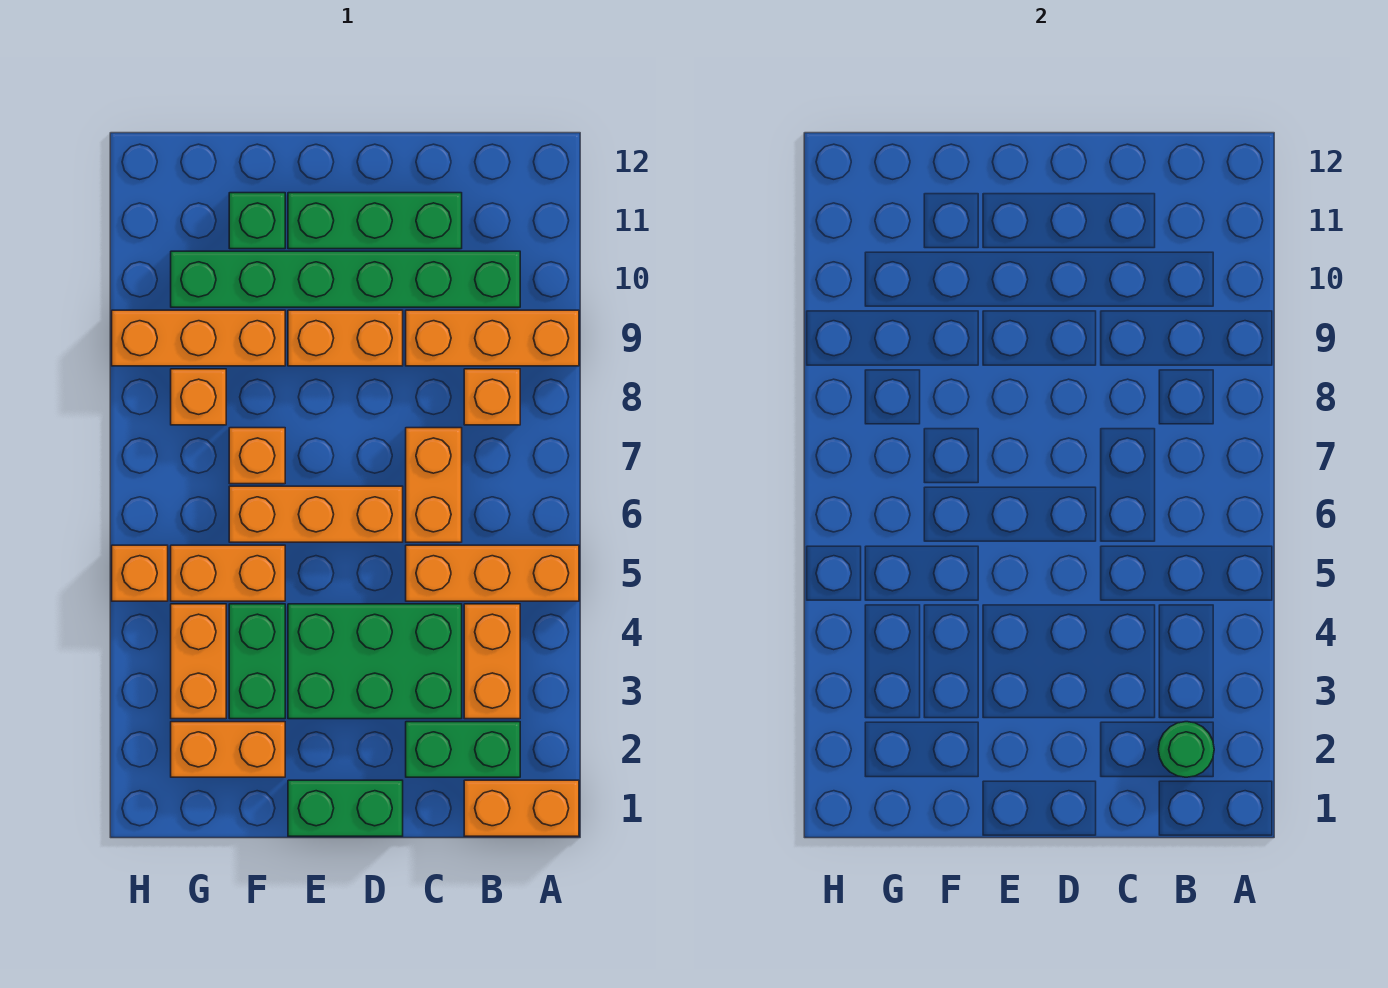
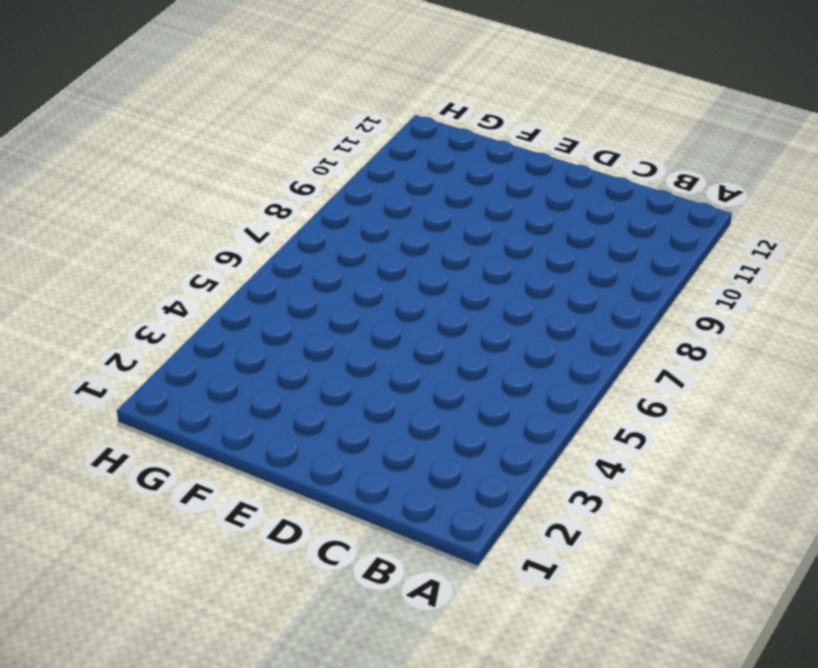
none -> orange brick A1:B1 level 1
none -> orange brick A5:C5 level 1
none -> orange brick A9:C9 level 1

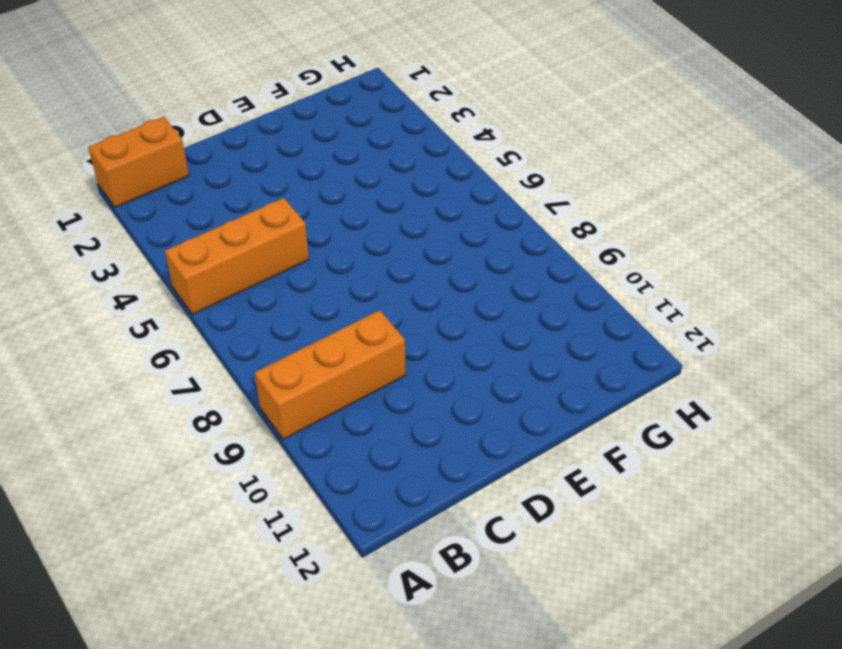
none -> green brick B2:C2 level 1
none -> orange brick B3:B4 level 1
none -> orange brick B8 level 1

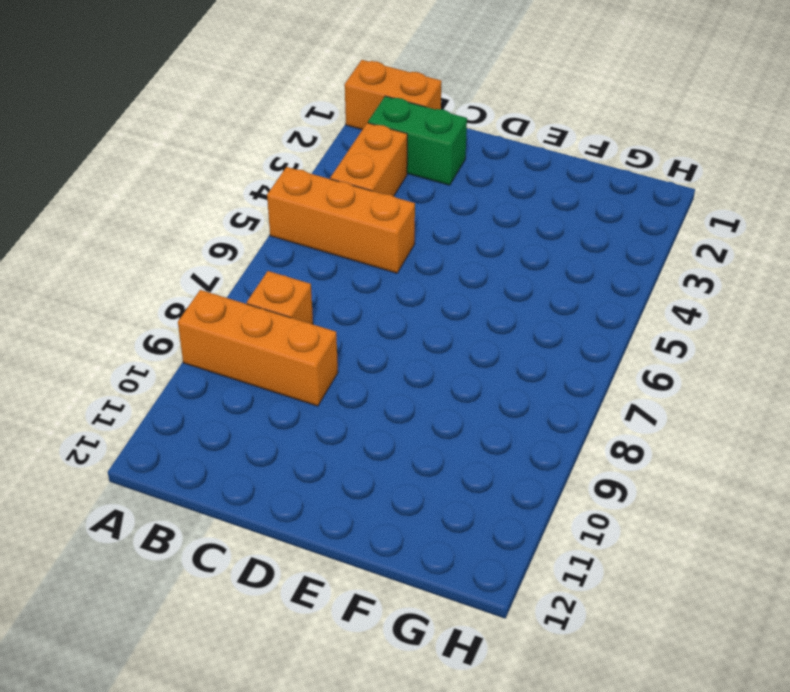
none -> green brick B10:G10 level 1
none -> green brick C3:E4 level 1
none -> orange brick C6:C7 level 1

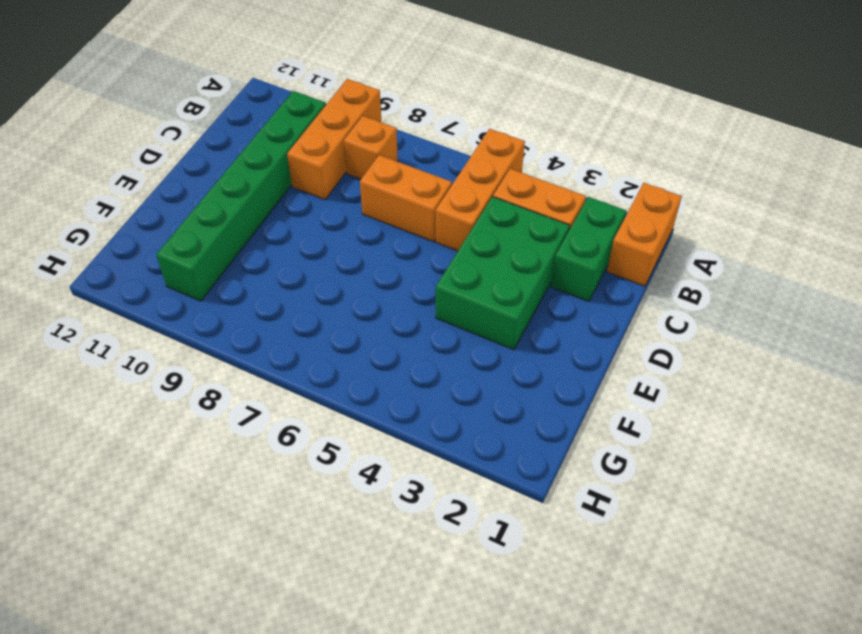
none -> green brick C11:E11 level 1
none -> green brick D1:E1 level 1
none -> orange brick D6:F6 level 1

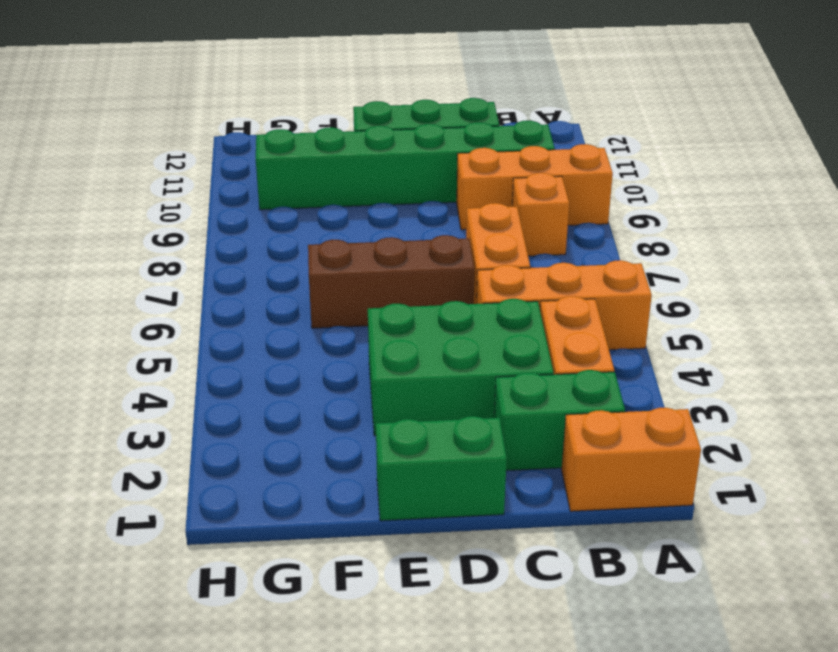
brown brick D6:F6 level 1 -> orange brick D6:F6 level 1
none -> orange brick D9:E9 level 1
none -> orange brick F2:G2 level 1
none -> green brick F3:F4 level 1

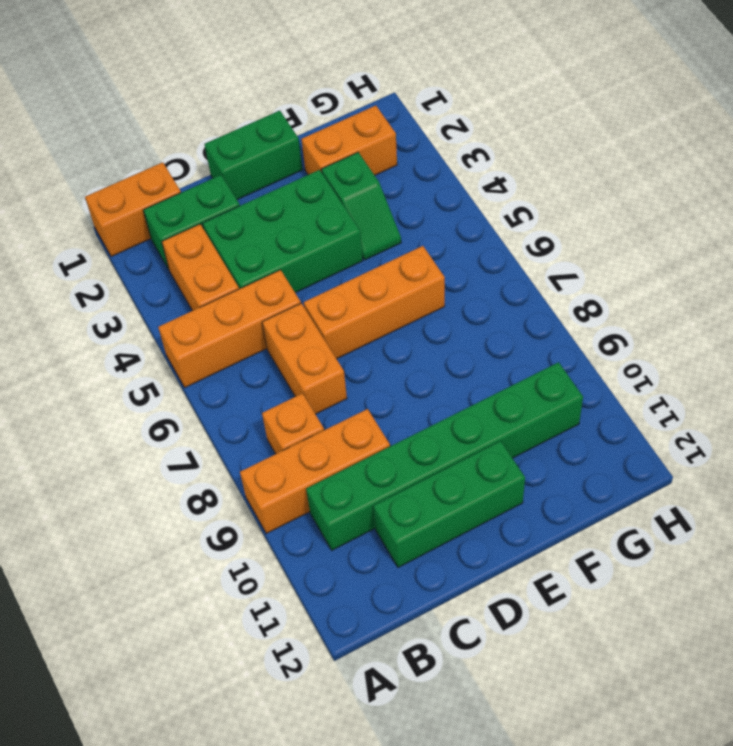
green slope F3:F4 level 1 top 3 -> green brick F3:F4 level 1
none -> orange brick D9:E9 level 1
none -> orange brick F5:G5 level 1
none -> orange brick F7 level 1

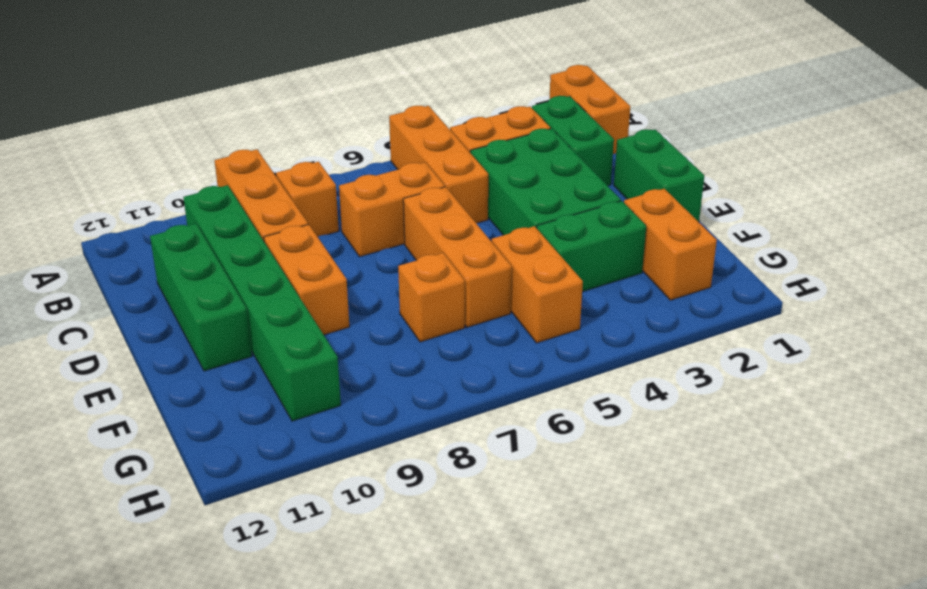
none -> orange brick F9:H9 level 1
none -> green brick F11 level 1
none -> orange brick G3:G4 level 1

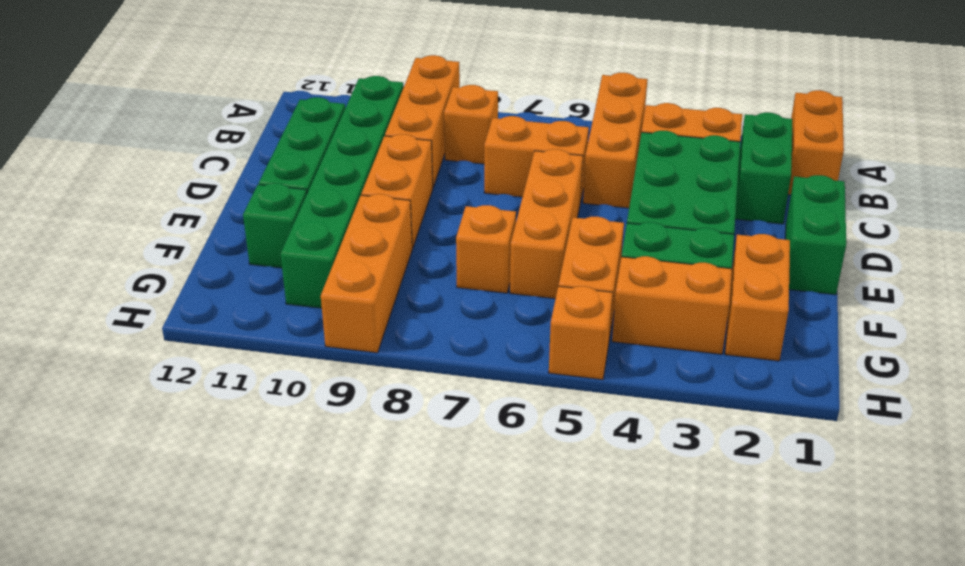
none -> orange brick G8 level 1
none -> green round brick B2 level 2

